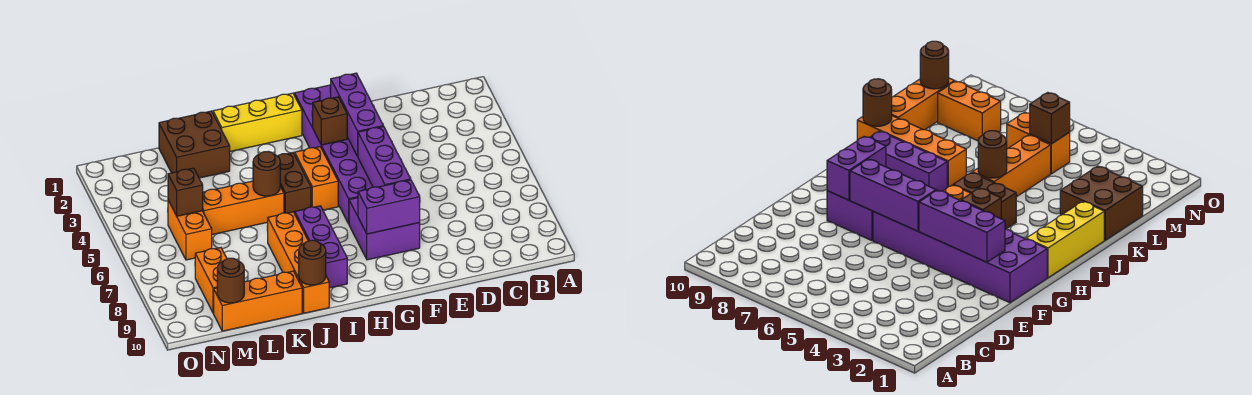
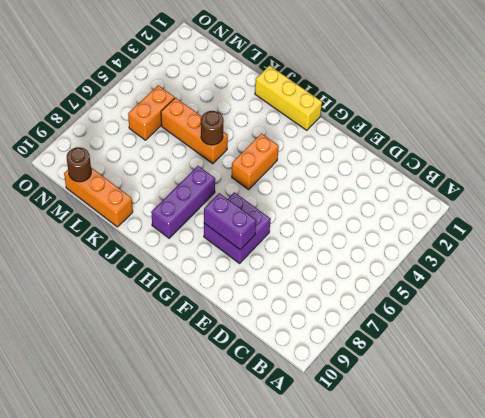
none -> purple brick F1:G6 level 1
none -> brown brick I4:I5 level 1
none -> orange brick J7:J10 level 1

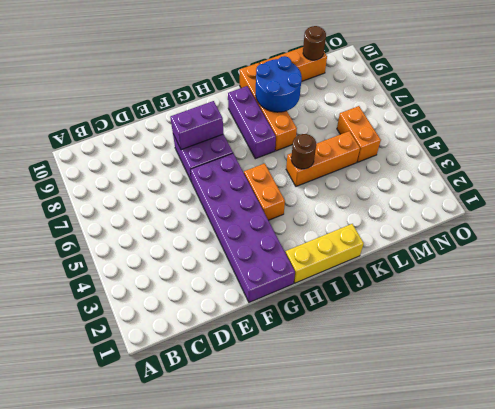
blue round brick J8:K9 level 2 -> none
none -> brown brick I4:I5 level 1
none -> brown brick K1:L2 level 1
none -> orange brick M8:M9 level 1

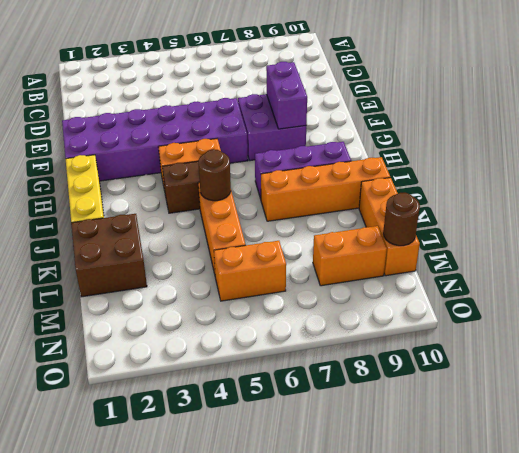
none -> purple brick F2:F4 level 2
none -> purple brick F5:F7 level 2
none -> brown brick G3 level 2

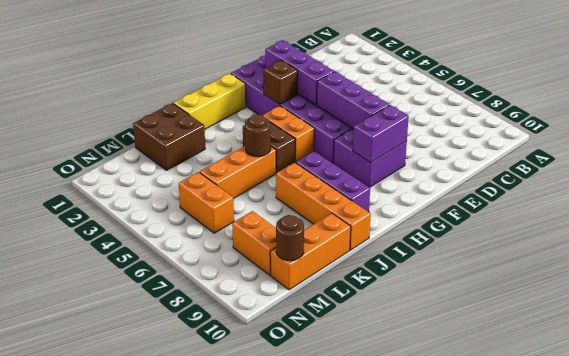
none -> brown round brick J10 level 2
none -> brown brick M5 level 2

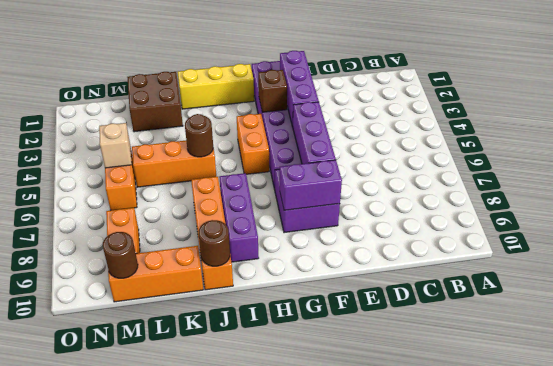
tan brick M5 level 2 -> brown brick M5 level 2
none -> brown brick I4:I5 level 1

